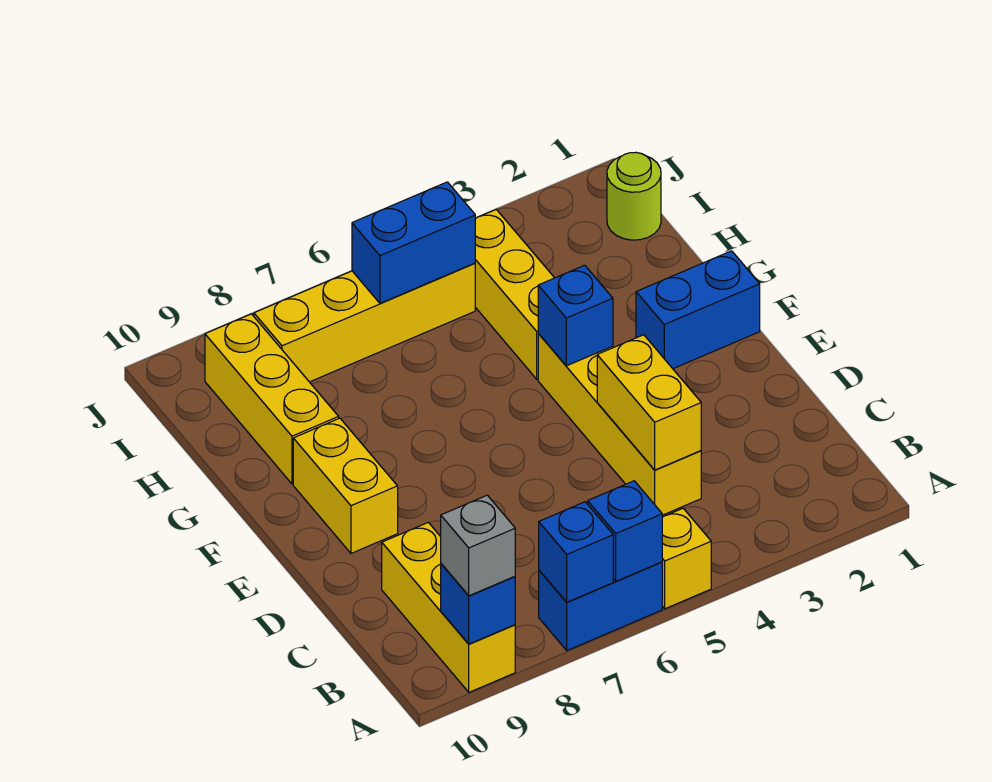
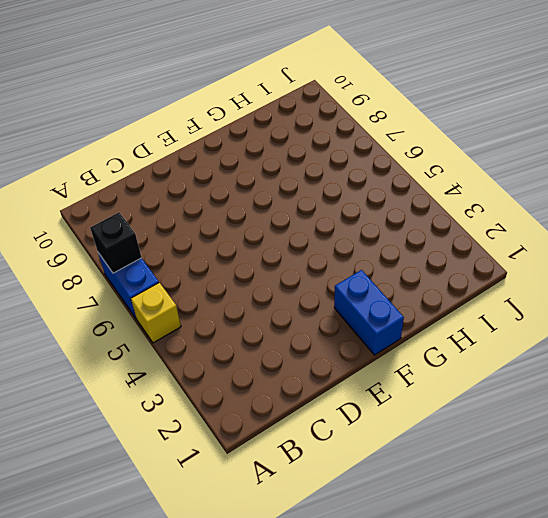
black brick A7 level 2 -> blue brick A7 level 2
none -> yellow brick A9:C9 level 1
none -> yellow brick C4:F4 level 1
none -> yellow brick E9:F9 level 1

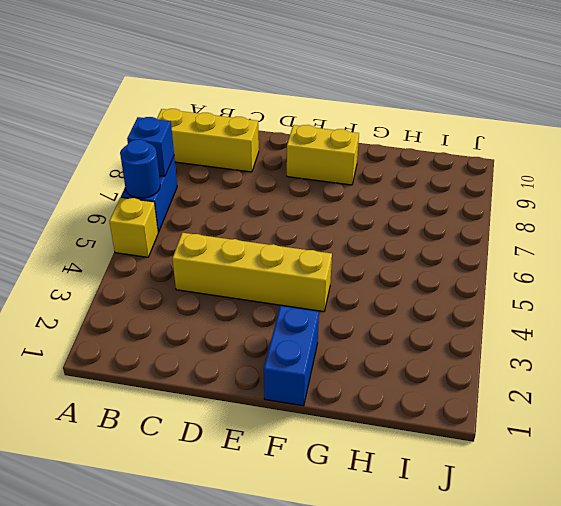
blue round brick A6 level 2 -> blue brick A6 level 2
none -> yellow brick G4:I4 level 1
none -> yellow brick G9:I9 level 1
none -> lime round brick I1 level 1

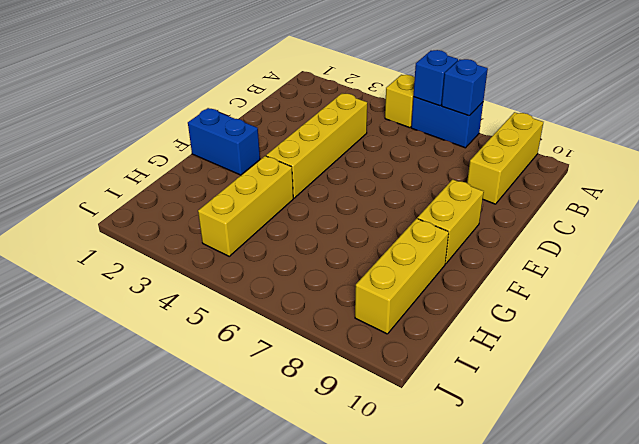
none -> lime round brick I1 level 1
none -> yellow brick I5:I8 level 1
none -> blue brick A9 level 2

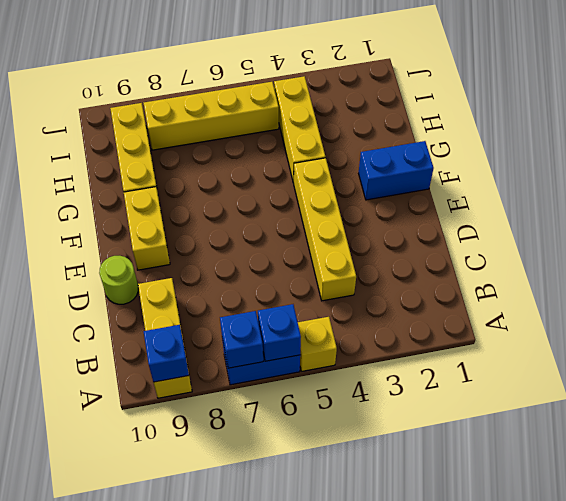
lime round brick D10 level 1 -> lime round brick I1 level 1
none -> yellow brick C4:D4 level 2
none -> blue brick F4 level 2
none -> blue brick I5:I6 level 2

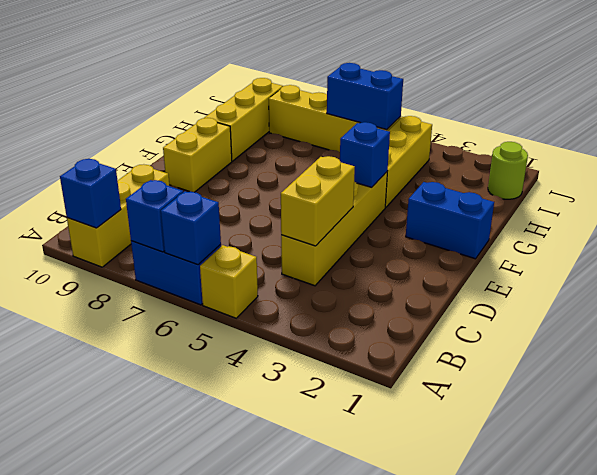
none -> grey brick A9 level 3

